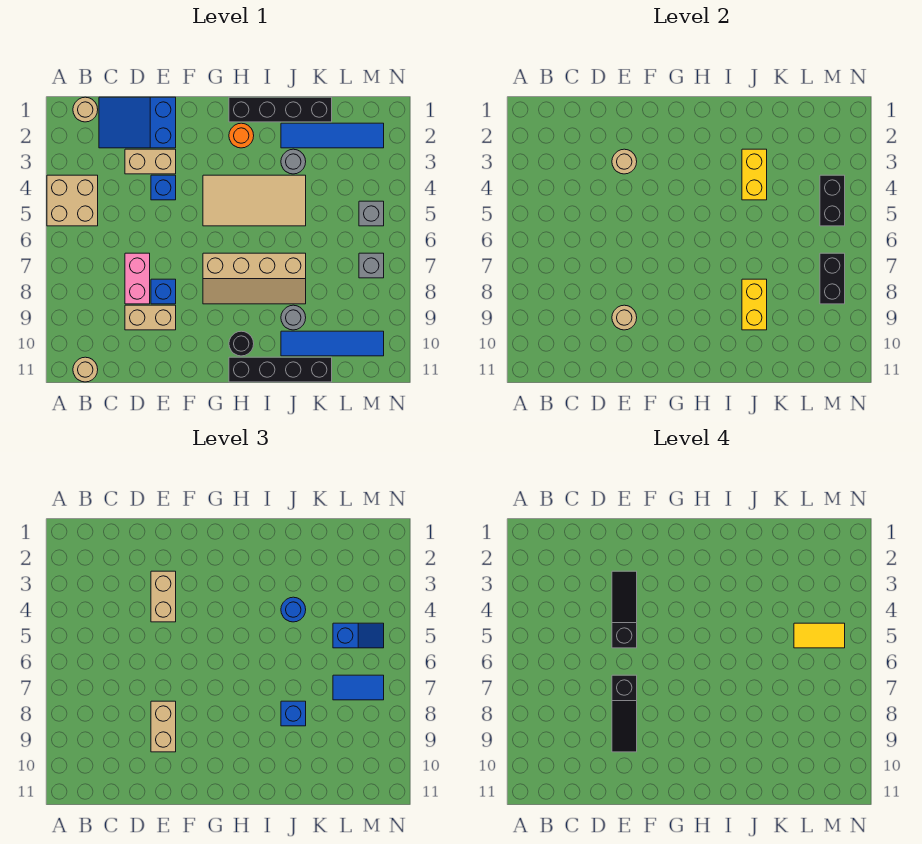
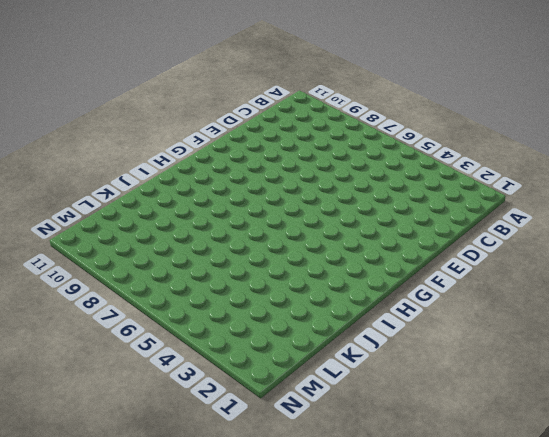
none -> tan brick A4:B5 level 1
none -> tan round brick B1 level 1
none -> tan round brick B11 level 1
none -> blue slope C1:E2 level 1 top E

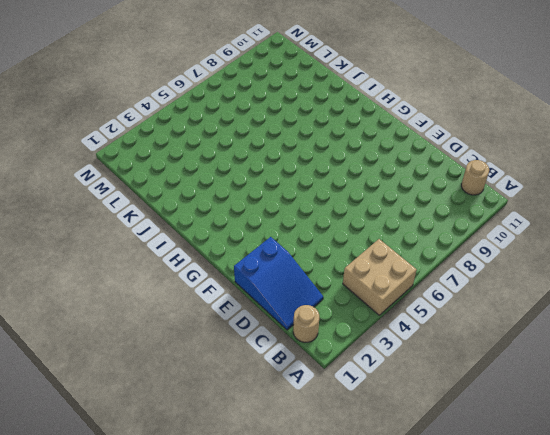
none -> tan brick D3:E3 level 1
none -> pink brick D7:D8 level 1
none -> tan brick D9:E9 level 1
none -> blue brick E4 level 1

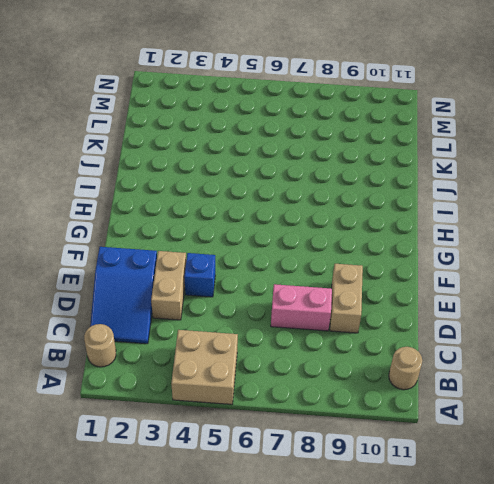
none -> blue brick E8 level 1
none -> tan tile G4:J5 level 1
none -> tan slope G7:J8 level 1 top 7
none -> black brick H1:K1 level 1

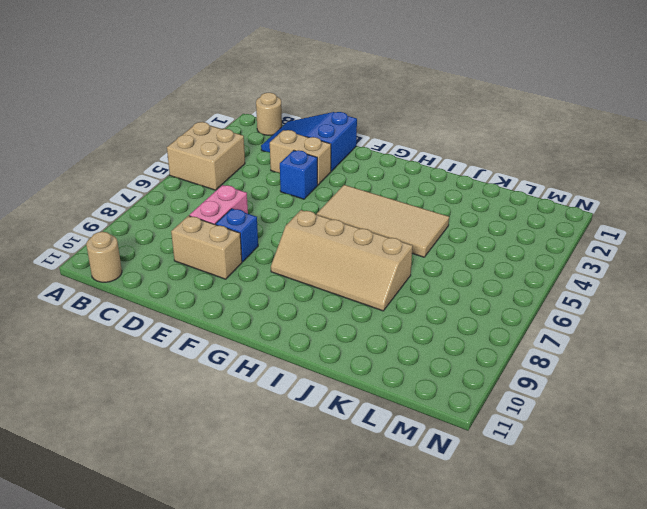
none -> black brick H1:K1 level 1
none -> orange round brick H2 level 1
none -> black round brick H10 level 1
none -> black brick H11:K11 level 1

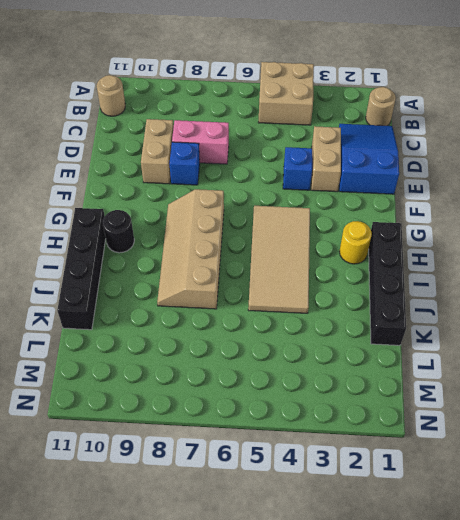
yellow round brick H2 level 1 -> orange round brick H2 level 1
none -> blue tile J2:M2 level 1
none -> grey round brick J3 level 1
none -> grey round brick J9 level 1
none -> blue tile J10:M10 level 1

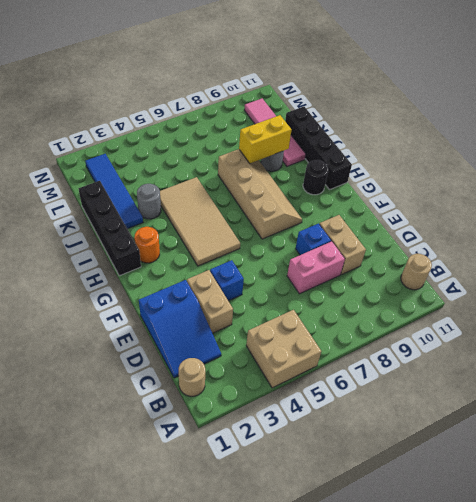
pink tile J10:M10 level 1 -> blue tile J10:M10 level 1
none -> grey brick M5 level 1
none -> grey brick M7 level 1
none -> tan round brick E3 level 2
none -> tan round brick E9 level 2

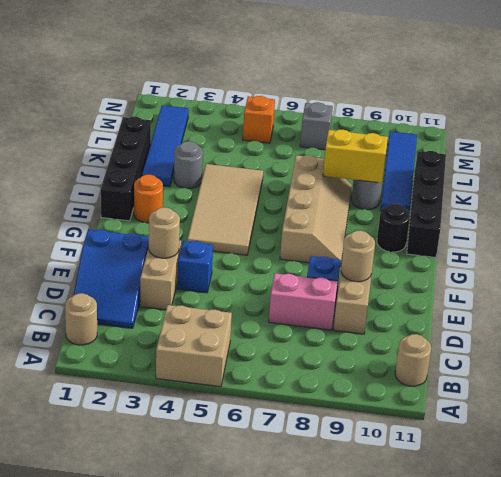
orange brick M5 level 1 -> grey brick M5 level 1
none -> yellow brick J3:J4 level 2
none -> black brick M4:M5 level 2
none -> black brick M7:M8 level 2
none -> tan brick E3:E4 level 3

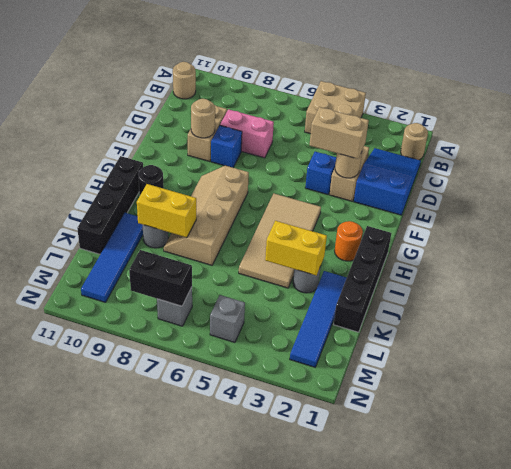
none -> black brick M4:M5 level 2
none -> tan brick E8:E9 level 3
none -> blue round brick J4 level 3
none -> blue brick J8 level 3

